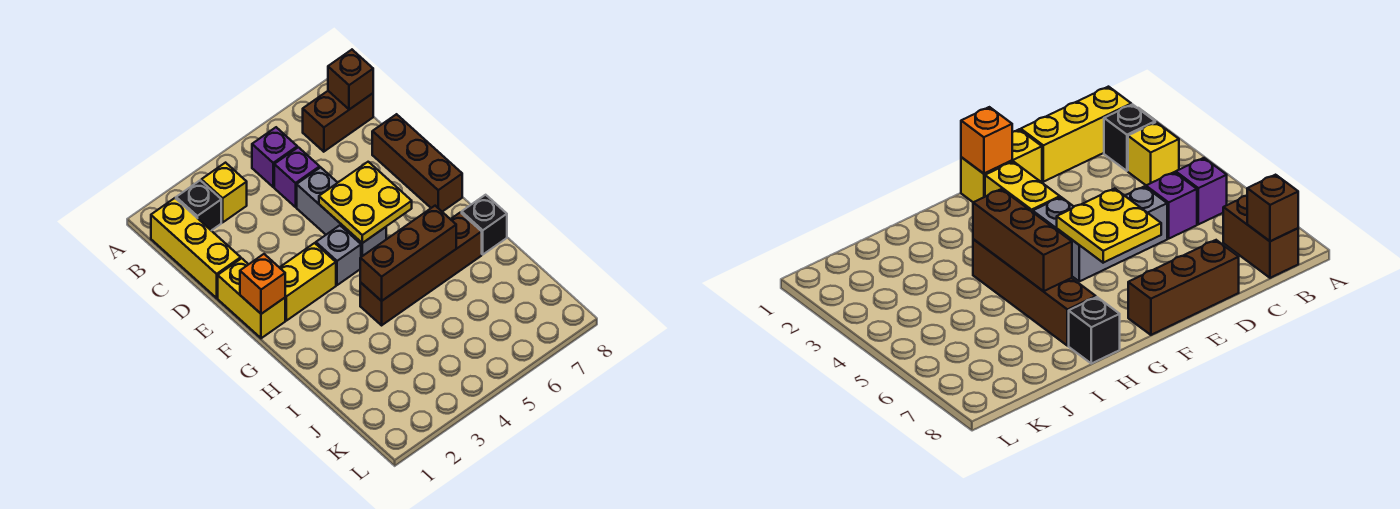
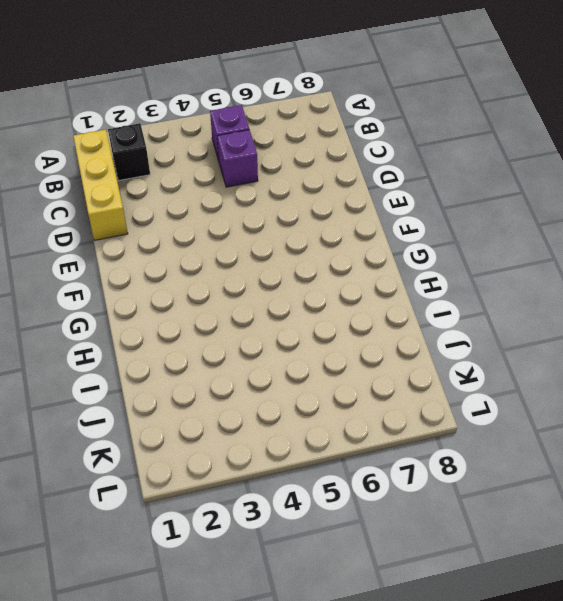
none -> yellow brick B3 level 1
none -> brown brick B7:B8 level 1
none -> grey brick D5:F5 level 1

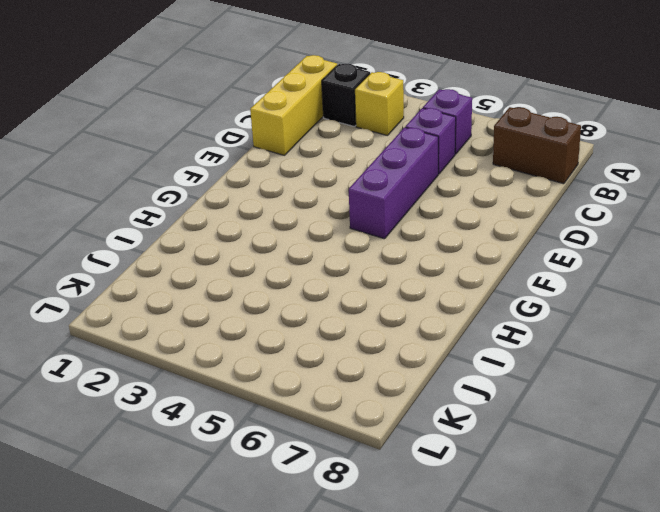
purple brick D5:F5 level 1 -> grey brick D5:F5 level 1
none -> brown brick D8:F8 level 1
none -> yellow brick E1:F1 level 1
none -> yellow brick F2:F3 level 1

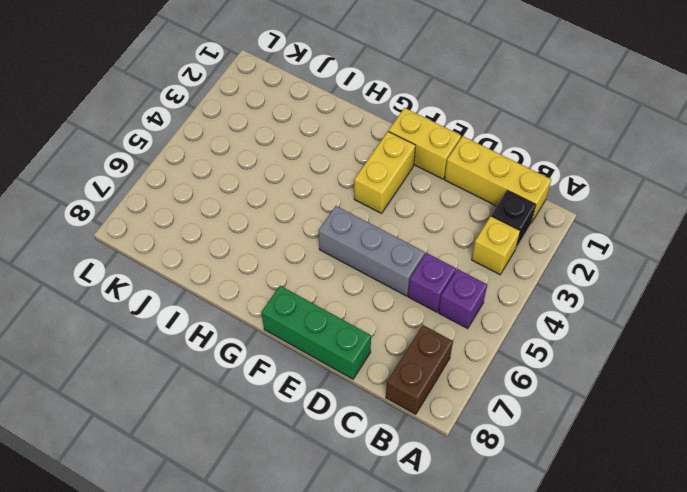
green brick D8:F8 level 1 -> brown brick D8:F8 level 1
none -> grey brick F4 level 1
none -> brown brick H4:H7 level 1
none -> black brick H8 level 1

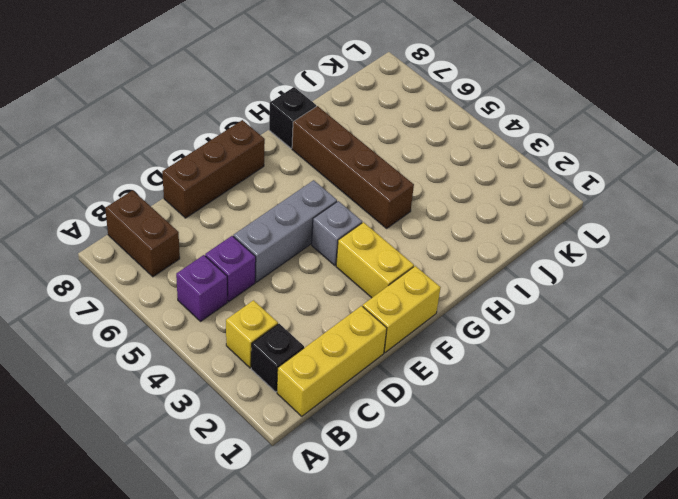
none -> brown brick B8 level 2
none -> yellow plate E5:F6 level 2
none -> orange brick F1 level 2

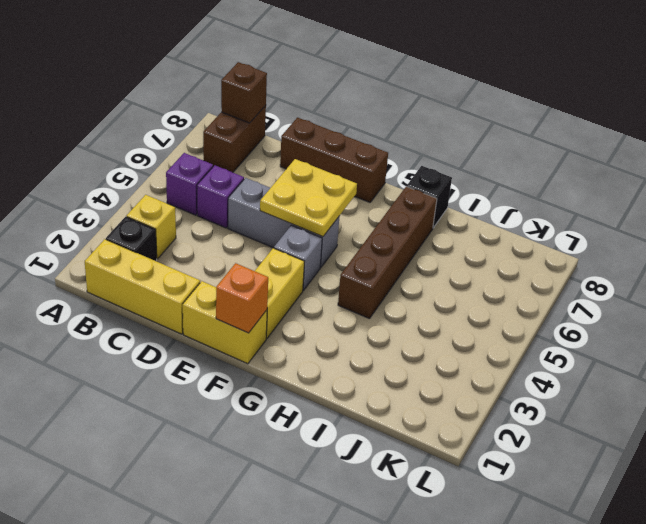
none -> brown brick H4:H6 level 2

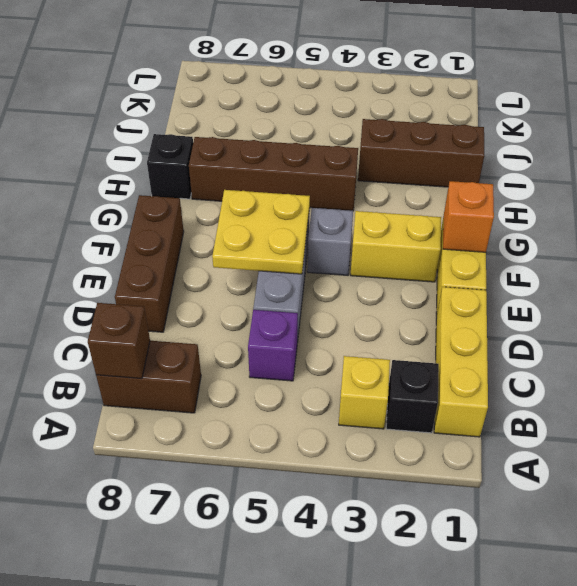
brown brick I1:I3 level 1 -> brown brick H4:H6 level 2
none -> purple brick B5 level 1

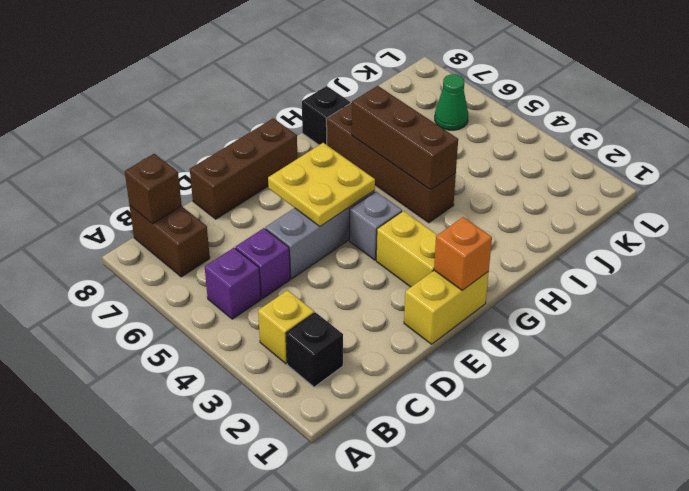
green cone K6 level 1 -> none
none -> yellow brick B1:D1 level 1

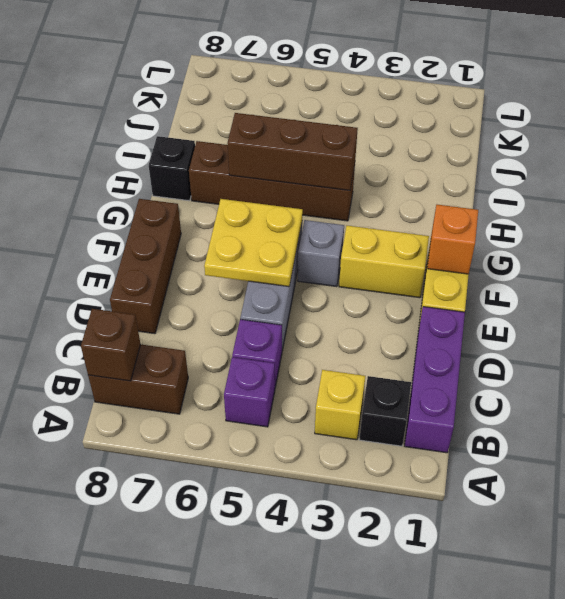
purple brick B1:D1 level 1 -> yellow brick B1:D1 level 1

